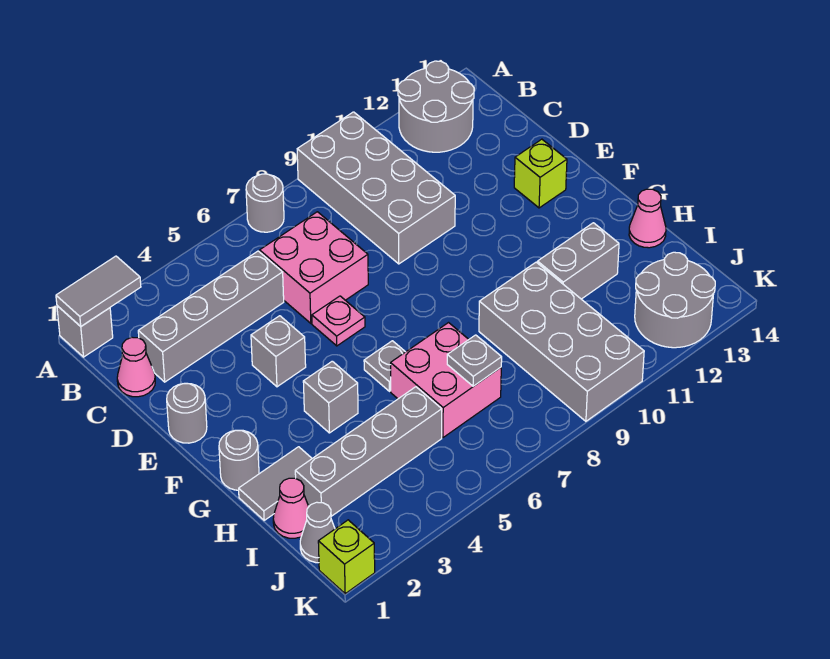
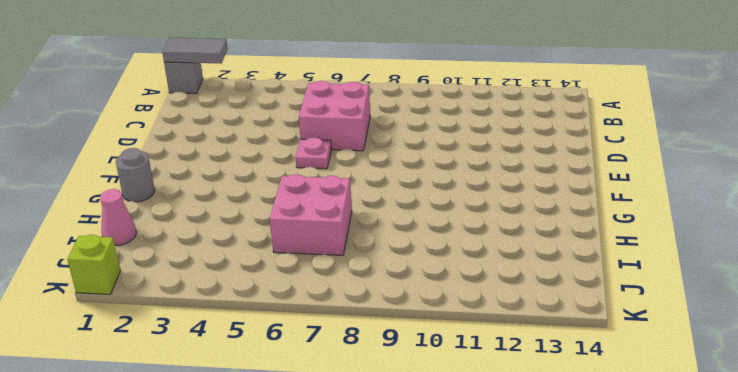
none -> grey round brick A7 level 1
none -> grey brick A9:D10 level 1
none -> grey round brick A12:B13 level 1

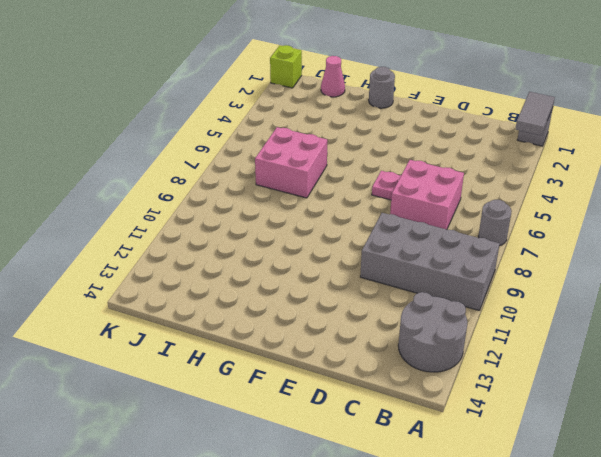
none -> pink cone C1 level 1
none -> grey brick C2:C5 level 1
none -> grey round brick E1 level 1

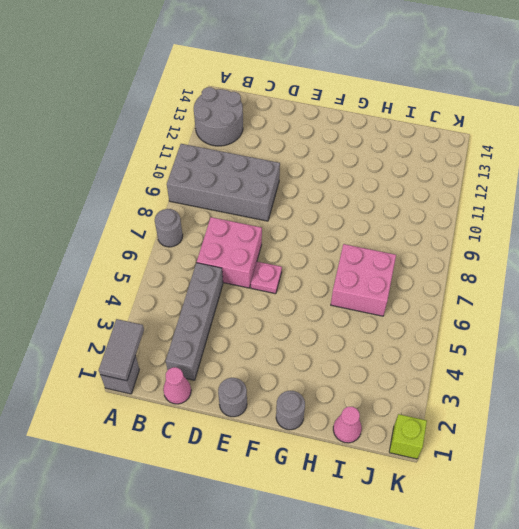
none -> grey brick E4 level 1
none -> lime brick E13 level 1
none -> grey brick G4 level 1

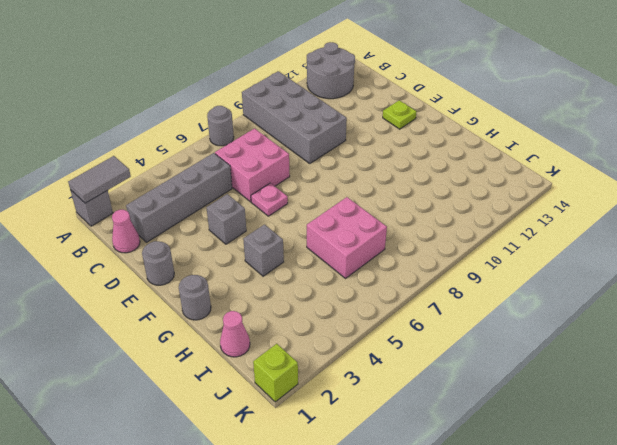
lime plate E13 level 1 -> lime brick E13 level 1
none -> grey plate G6 level 1
none -> grey tile H1:H2 level 1
none -> grey brick H9:K10 level 1

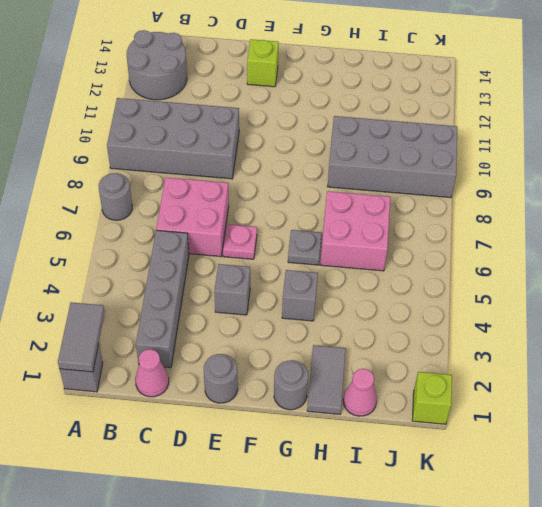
none -> grey brick H11:H12 level 1
none -> pink cone H14 level 1
none -> grey brick I2:I5 level 1

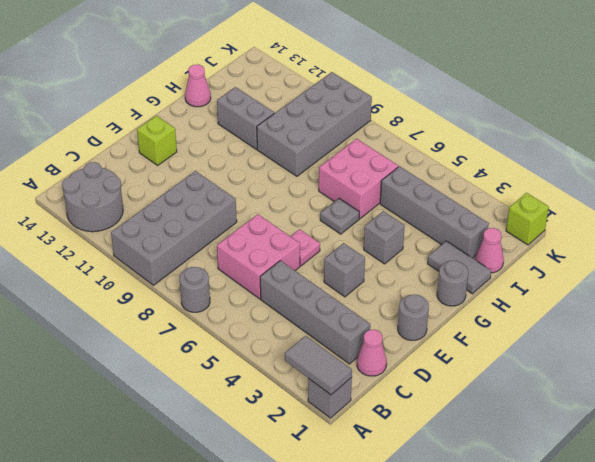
none -> grey cone J1 level 1
none -> grey round brick J12:K13 level 1
none -> grey plate I7 level 2

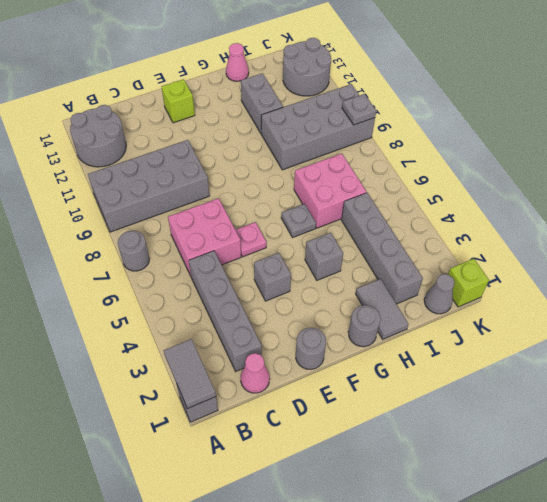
grey plate K9 level 2 -> grey plate I7 level 2
none -> pink cone I1 level 1

